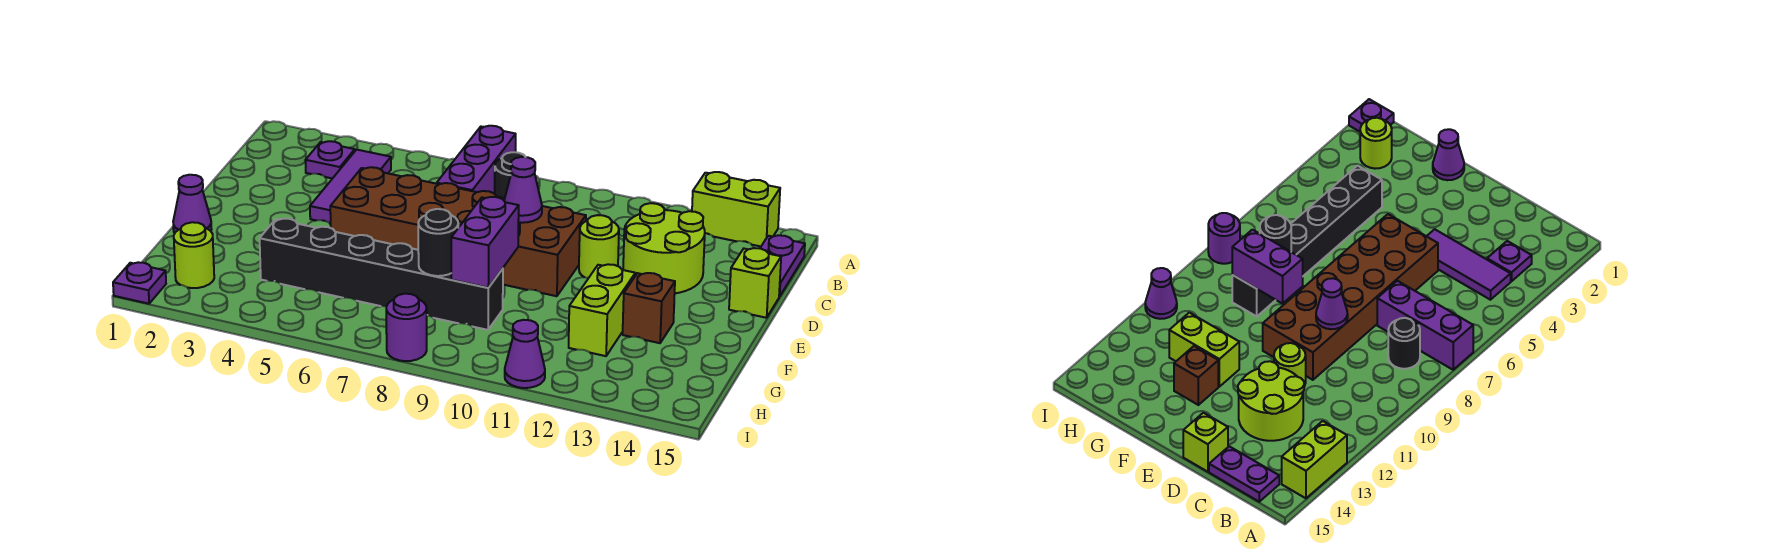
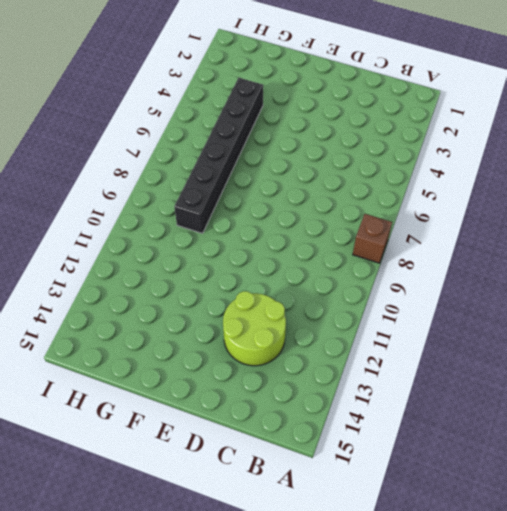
brown brick A8 level 1 -> brown brick F13 level 1
none -> purple brick A7:C7 level 1
none -> lime brick A13:A14 level 1
none -> purple plate B3 level 1

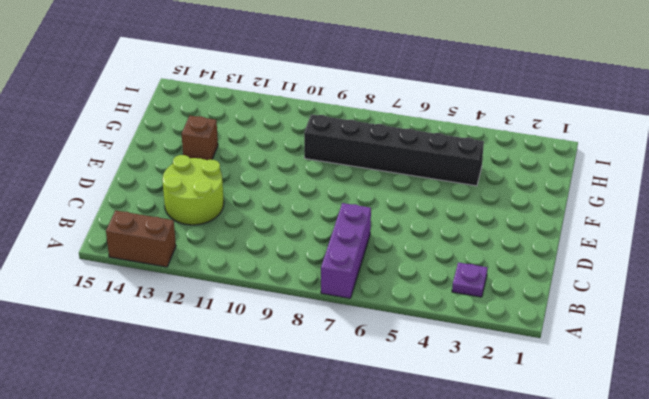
brown brick A13:A14 level 1 -> lime brick A13:A14 level 1
none -> purple tile B4:D4 level 1
none -> black round brick B8 level 1
none -> purple plate B15:C15 level 1

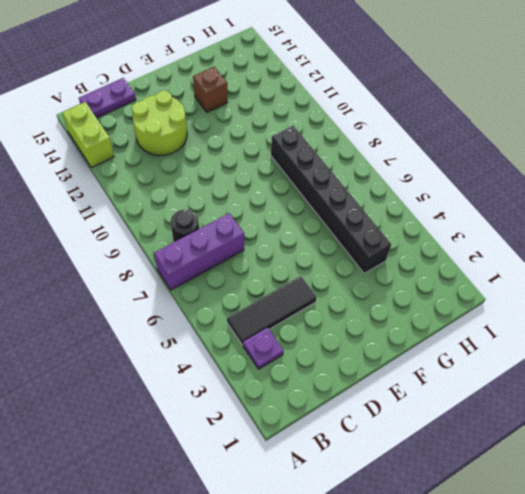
black tile B4:D4 level 1 -> purple tile B4:D4 level 1
none -> brown brick D5:E10 level 1
none -> lime round brick D11 level 1
none -> lime brick D15 level 1

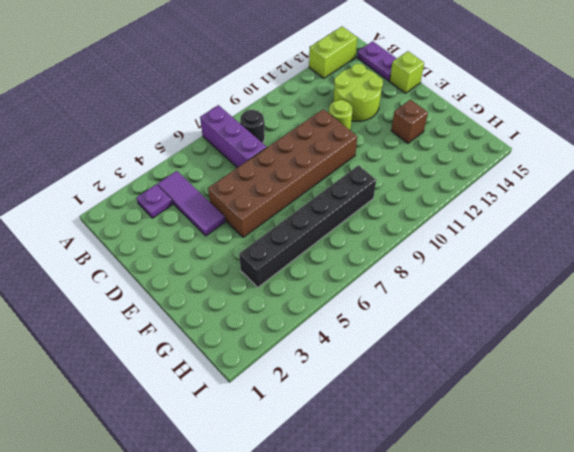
none -> purple cone F1 level 1
none -> lime brick F12:G12 level 1
none -> lime round brick H2 level 1

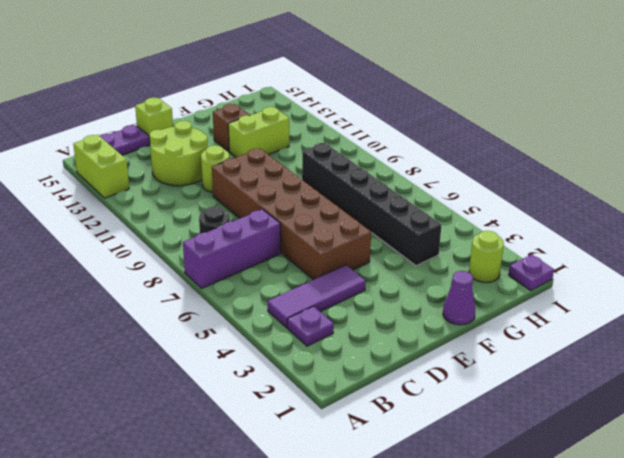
none -> purple round brick I8 level 1
none -> purple cone I11 level 1
none -> purple cone D9 level 2

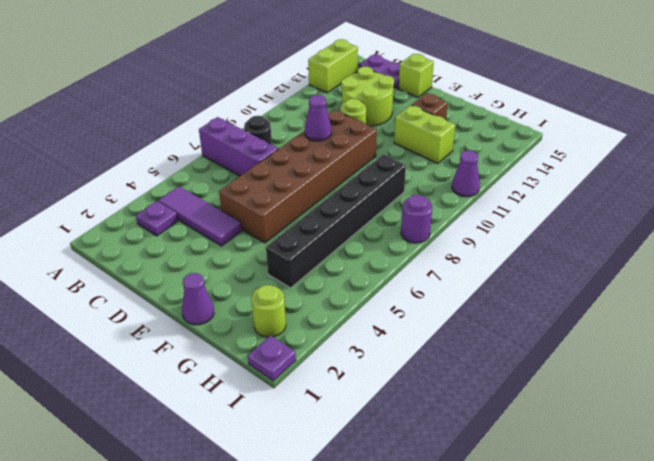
none -> purple brick F9:G9 level 2
none -> black round brick G8 level 2

